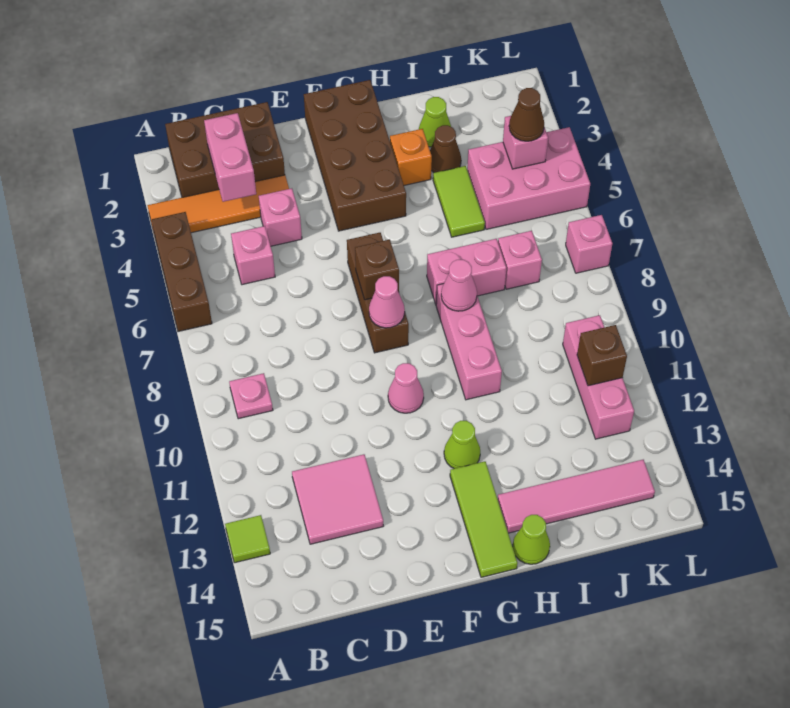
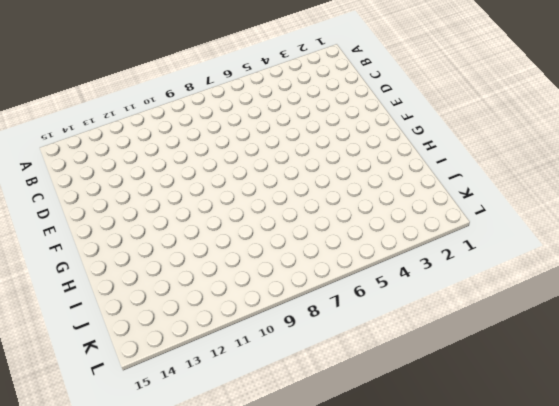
none -> orange tile A3:D3 level 1
none -> brown brick A4:A6 level 1
none -> lime tile A13 level 1
none -> brown brick B1:D2 level 1

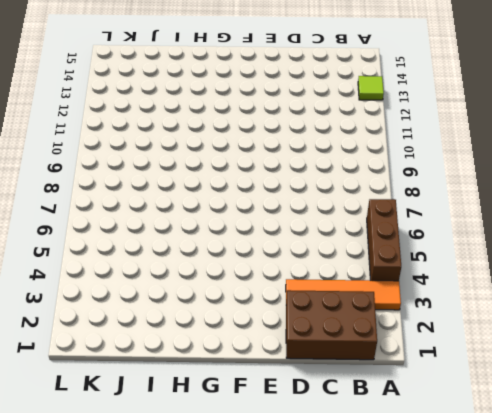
none -> pink plate B9 level 1
none -> pink brick C5 level 1
none -> pink tile C12:D13 level 1
none -> pink brick D4 level 1

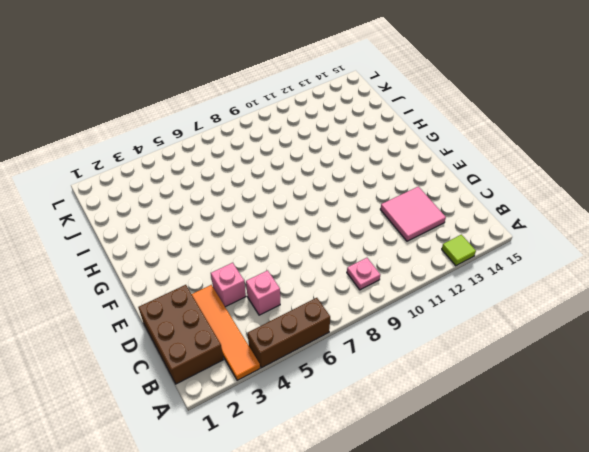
none -> brown brick F1:G4 level 1
none -> brown brick F6:F8 level 1
none -> pink cone F10 level 1
none -> lime cone G12 level 1

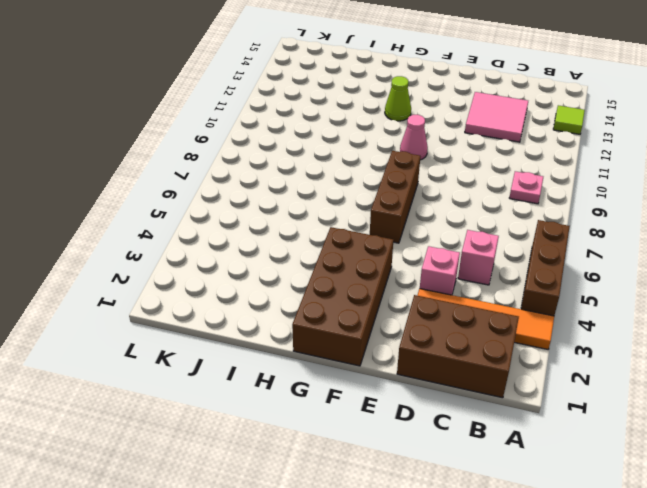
none -> lime tile G13:G15 level 1
none -> orange brick H3 level 1
none -> pink brick H7:I7 level 1
none -> pink brick H8:H10 level 1

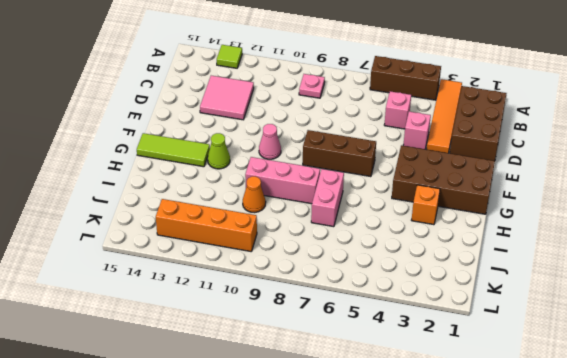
orange cone I10 level 1 -> none
orange brick K10:K13 level 1 -> pink brick K10:K12 level 1
none -> pink tile H14:K14 level 1
none -> lime cone H15 level 1
none -> lime cone I2 level 1
none -> brown cone I3 level 1

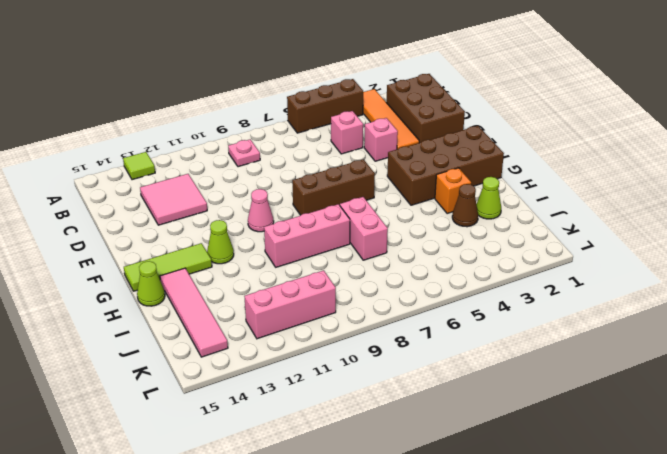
none -> lime tile I4:I5 level 1
none -> pink brick J4:L5 level 1
none -> pink brick J7 level 1
none -> pink brick L7 level 1

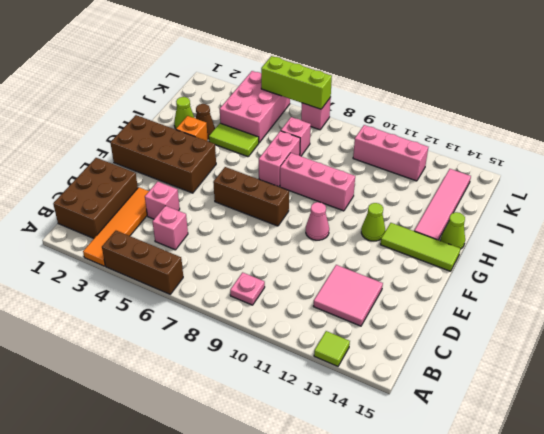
lime brick L5:L7 level 2 -> none
none -> pink brick C2:C3 level 2
none -> brown brick F7 level 2
none -> pink cone F8 level 2
none -> pink cone H8 level 2

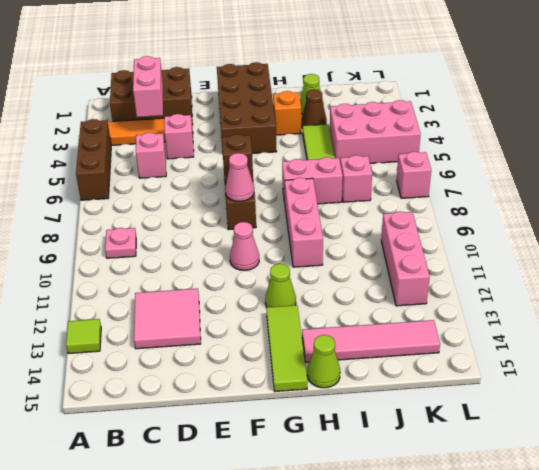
none -> pink cone H8 level 2
none -> pink brick K4 level 2
none -> brown brick K11 level 2
none -> brown cone K4 level 3

